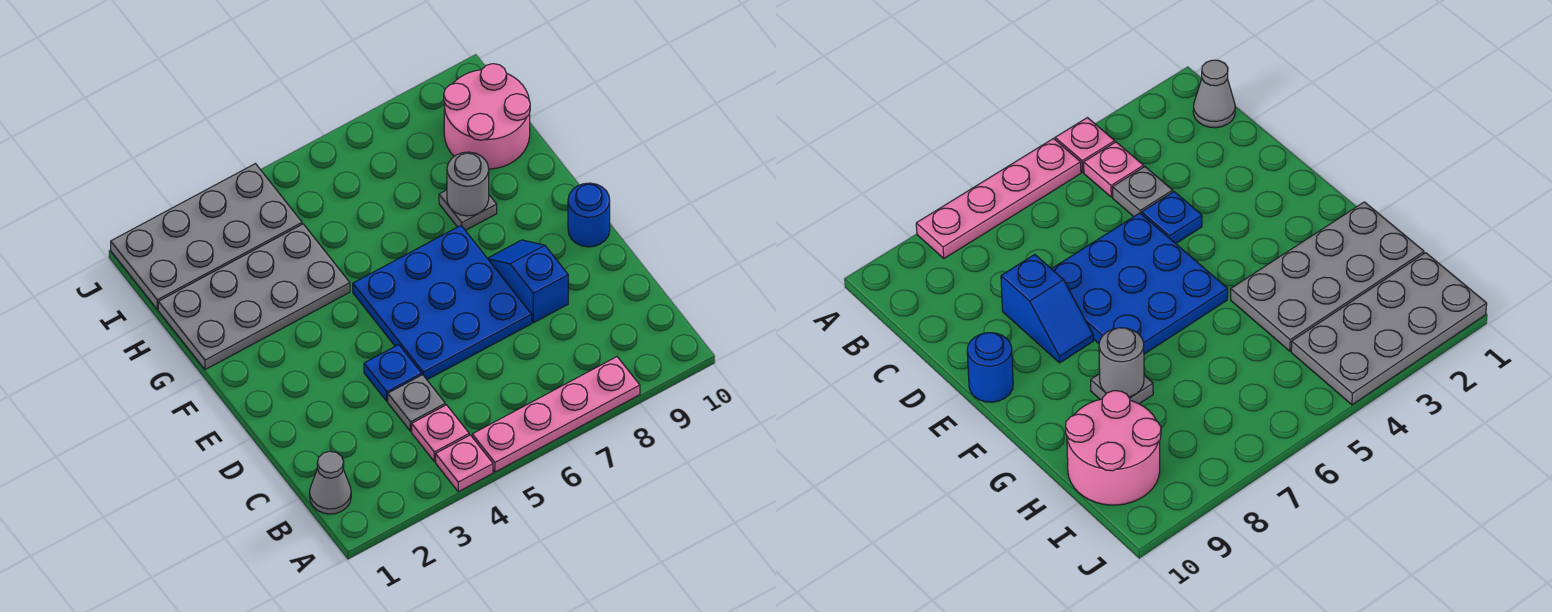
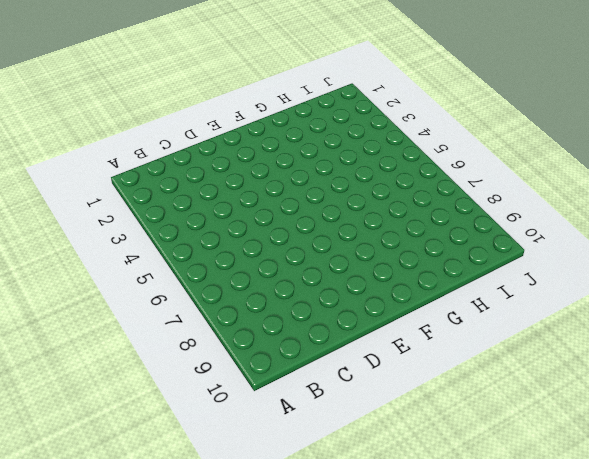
none -> pink plate A4 level 1
none -> pink plate A5:A8 level 1
none -> grey cone B1 level 1

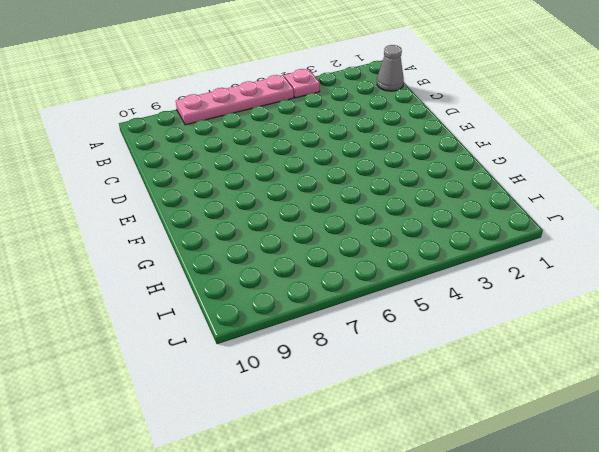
none -> pink plate B4 level 1
none -> grey plate C4 level 1
none -> blue plate D4 level 1

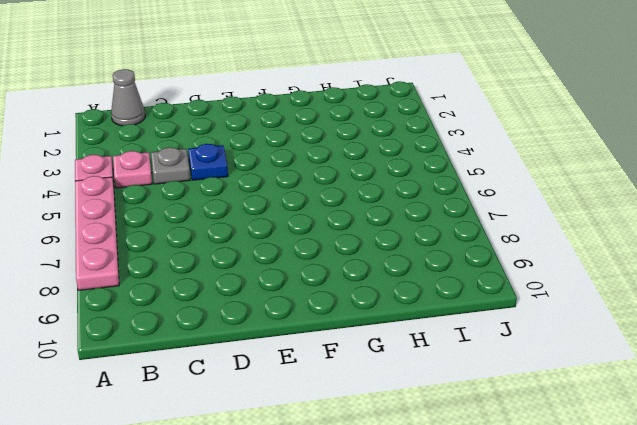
none -> blue plate D5:F7 level 1
none -> blue slope D8:E8 level 1 top D
none -> blue round brick E10 level 1

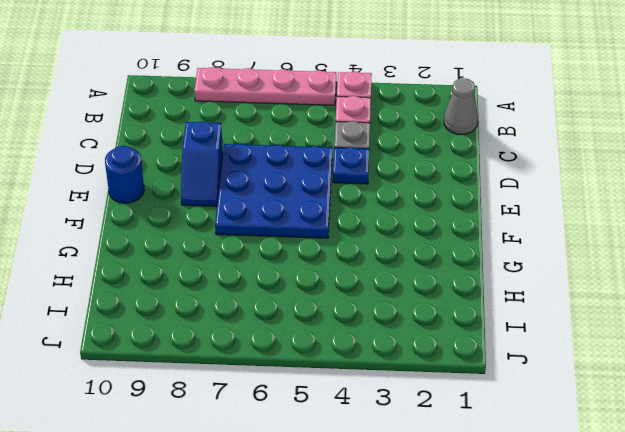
none -> grey plate G1:H4 level 1
none -> grey plate G8 level 1
none -> pink round brick H9:I10 level 1

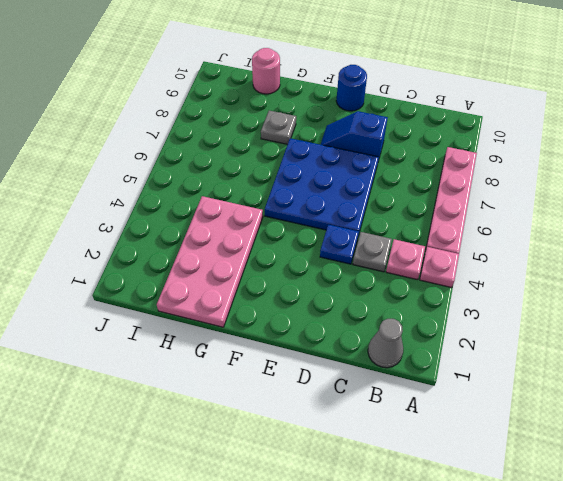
pink plate G1:H4 level 1 -> grey plate G1:H4 level 1
pink round brick H10 level 1 -> pink round brick H9:I10 level 1
none -> grey plate I1:J4 level 1
none -> grey round brick G8 level 2

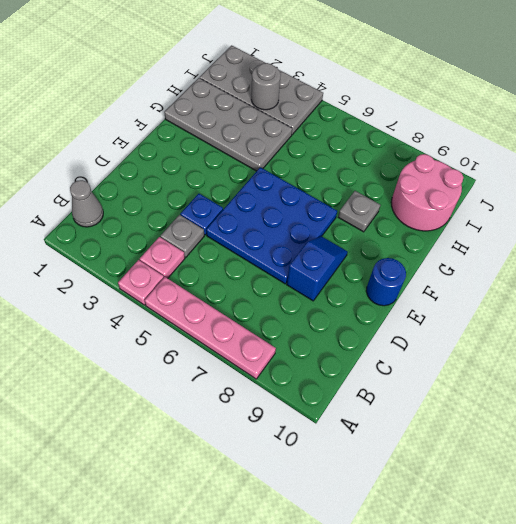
grey round brick I3 level 2 -> grey round brick G8 level 2

